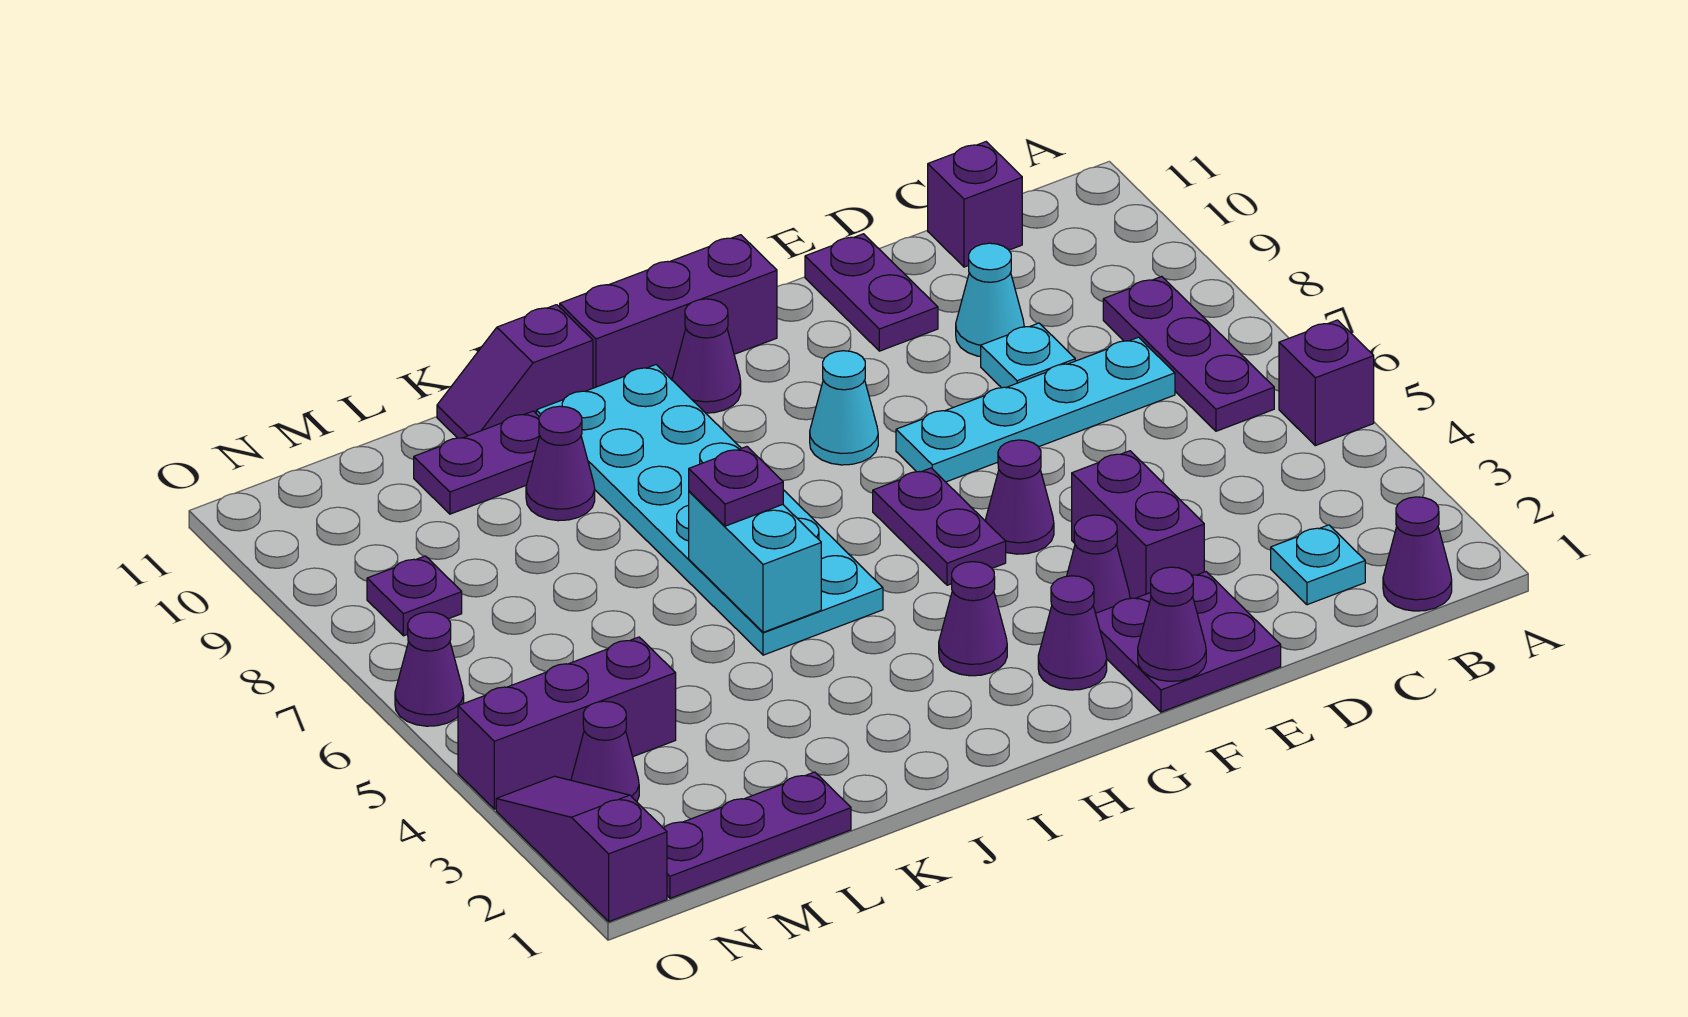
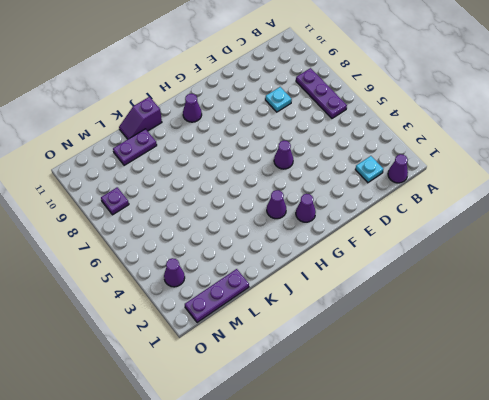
none -> purple brick A5 level 1
none -> cyan plate C7:F7 level 1
none -> purple brick C11 level 1
none -> cyan cone D9 level 1

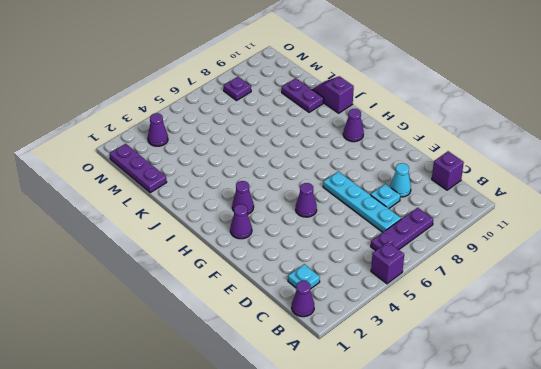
none -> purple plate E1:F2 level 1
none -> purple brick E3:E4 level 1
none -> purple plate E10:E11 level 1
none -> purple cone F3 level 1

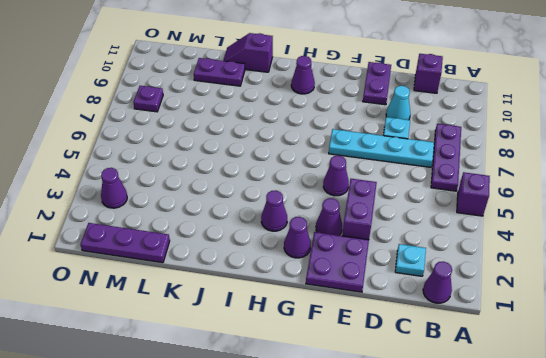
none -> purple plate G5:G6 level 1
none -> cyan cone G8 level 1
none -> purple brick G11:I11 level 1
none -> cyan plate I5:J10 level 1

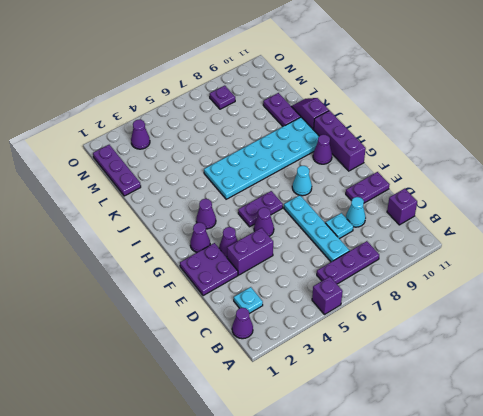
none -> purple cone K9 level 1
none -> purple brick M4:O4 level 1
none -> purple slope O1:O3 level 1 top 1
none -> purple cone O6 level 1

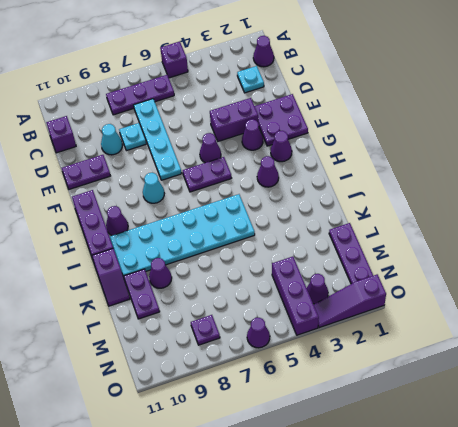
none -> purple cone F1 level 2
none -> cyan brick J5:J6 level 2
none -> purple plate J6 level 3

